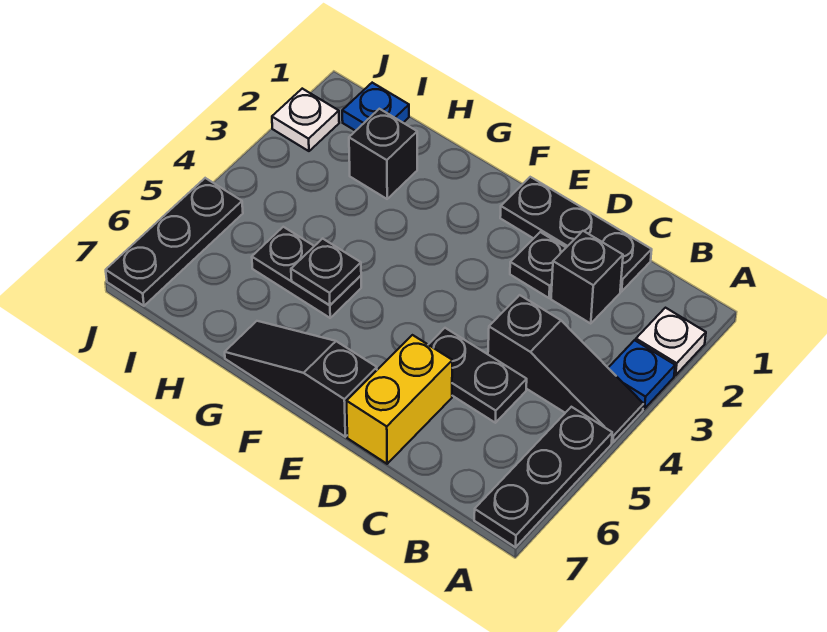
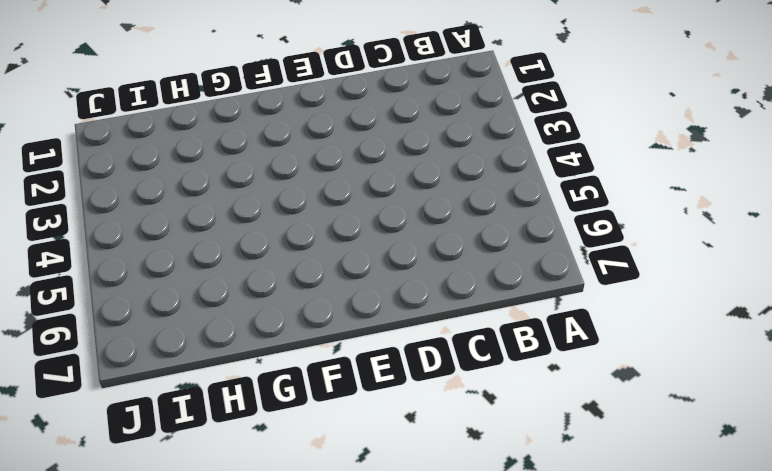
none -> white plate A2 level 1
none -> blue plate A3 level 1
none -> black slope A4:C4 level 1 top C

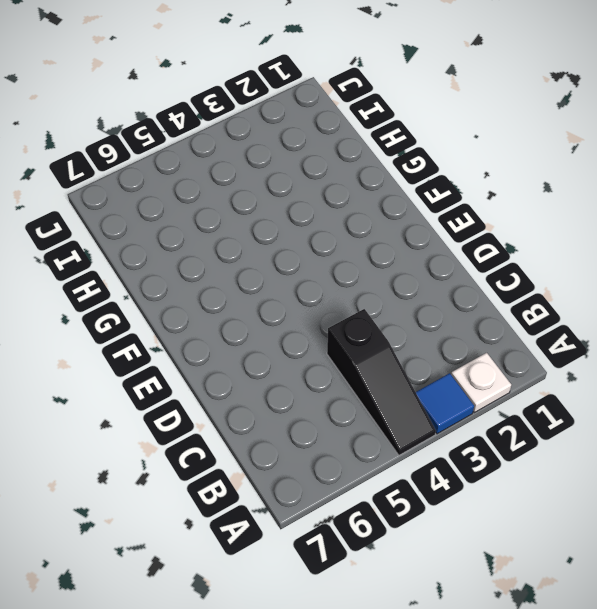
blue tile A3 level 1 -> blue plate A3 level 1
none -> black plate A5:A7 level 1
none -> black plate C1:E1 level 1
none -> black brick C2 level 1

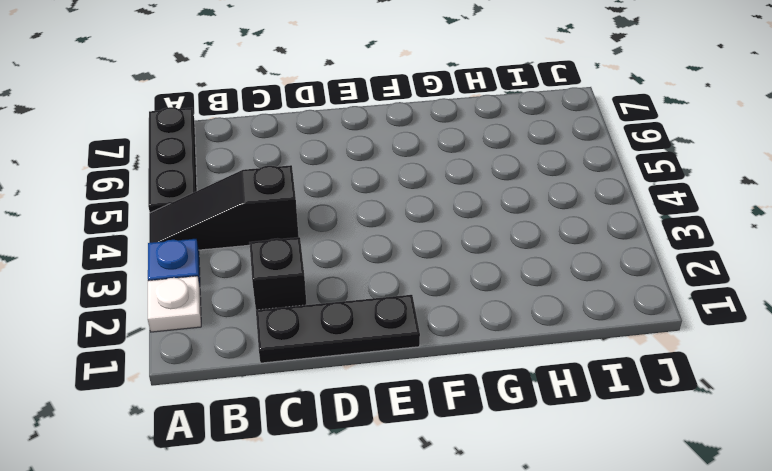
none -> black plate C5:D5 level 1
none -> black plate D2 level 1
none -> yellow brick D6:D7 level 1

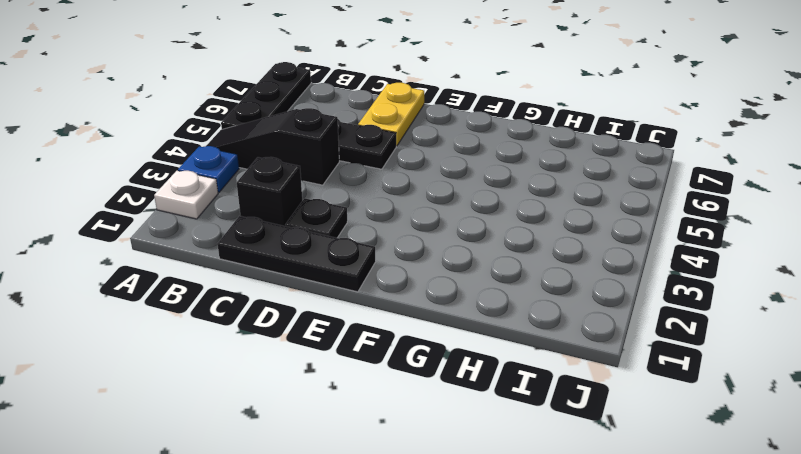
yellow plate D6:D7 level 1 -> yellow brick D6:D7 level 1
none -> black slope E7:G7 level 1 top E
none -> black plate G5:H5 level 1
none -> black brick H2 level 1

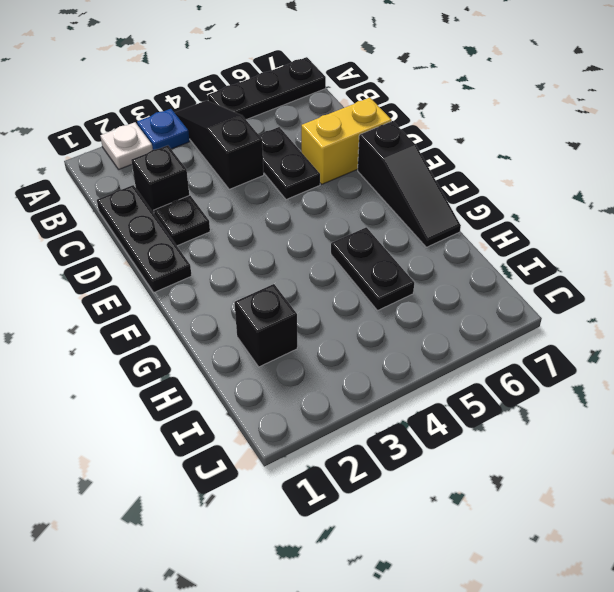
none -> blue plate I1 level 1
none -> white plate J2 level 1
none -> black plate J5:J7 level 1

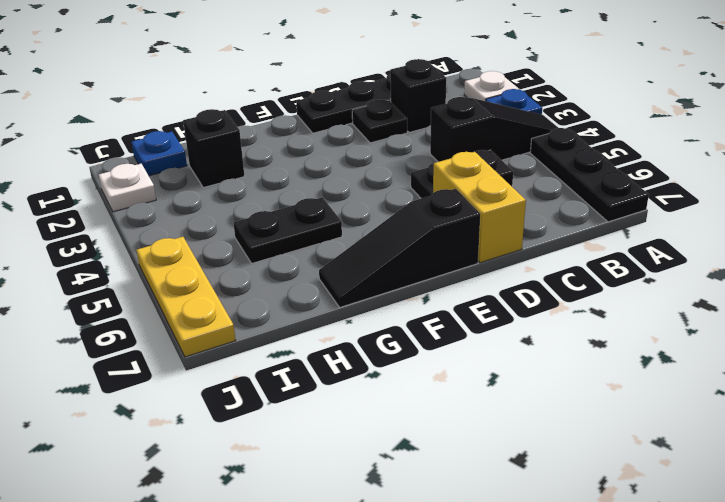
yellow plate J5:J7 level 1 -> black plate J5:J7 level 1
none -> black plate G5 level 2

